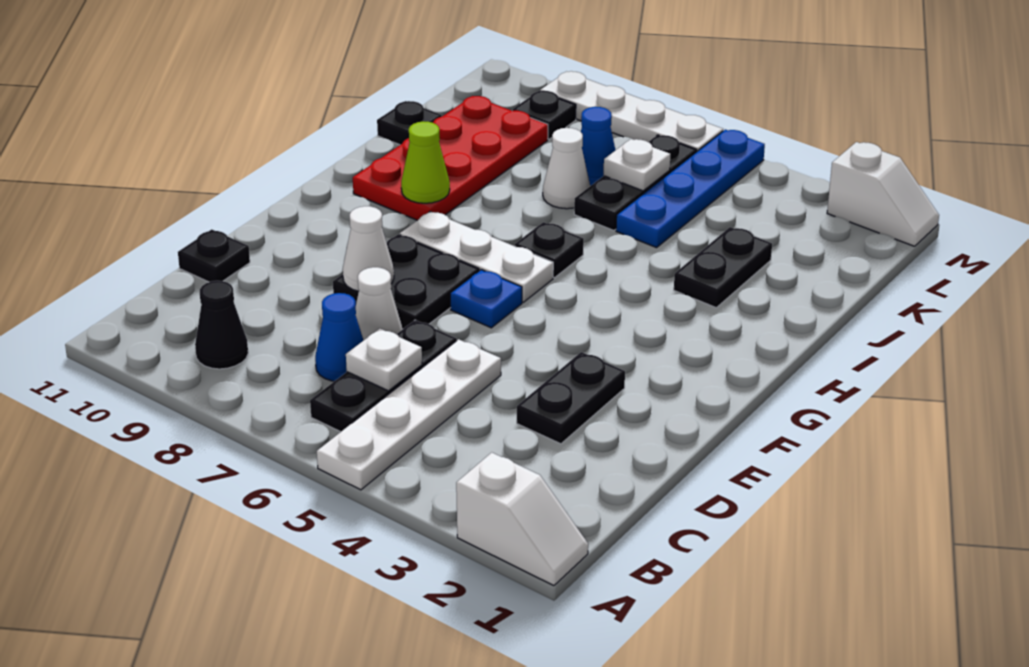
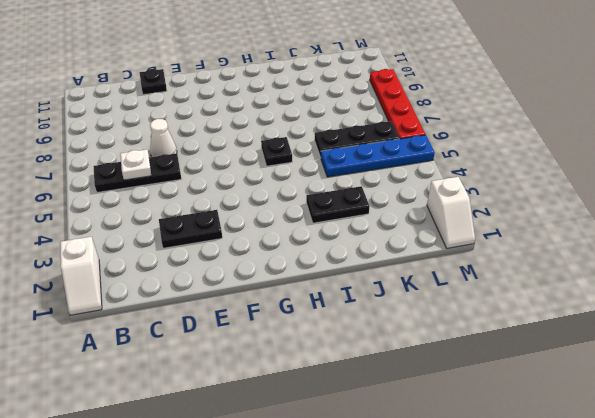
red plate M6:M9 level 1 -> white plate M6:M9 level 1
none -> white plate A5:D5 level 1
none -> black cone B9 level 1
none -> blue cone C7 level 1

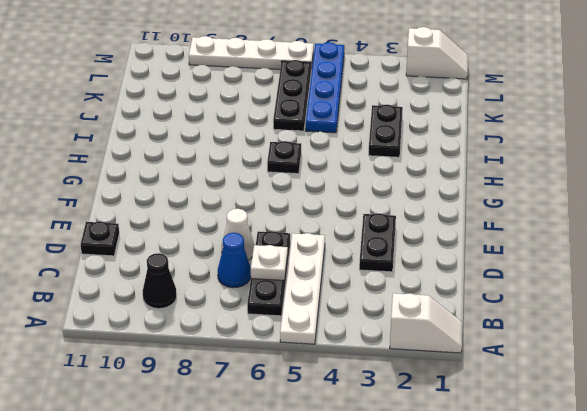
none -> black plate E7:F8 level 1
none -> blue plate F6 level 1
none -> white plate G6:G8 level 1

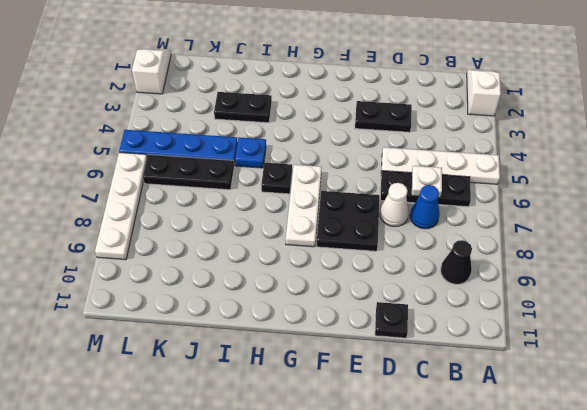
blue plate I5 level 1 -> blue plate F6 level 1
none -> red plate H9:K10 level 1
none -> white cone J7 level 1
none -> black plate J11 level 1

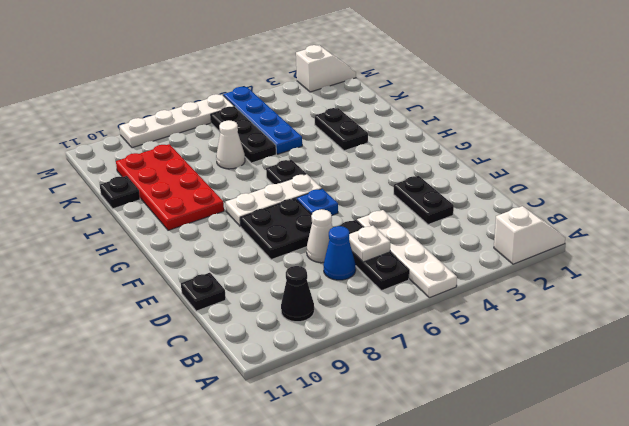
none -> blue cone K7 level 1
none -> black plate L9 level 1
none -> white cone E8 level 2

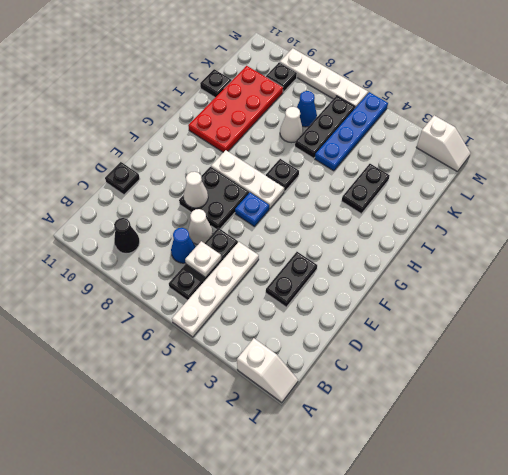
none -> lime cone H9 level 2
none -> white plate K6 level 2

